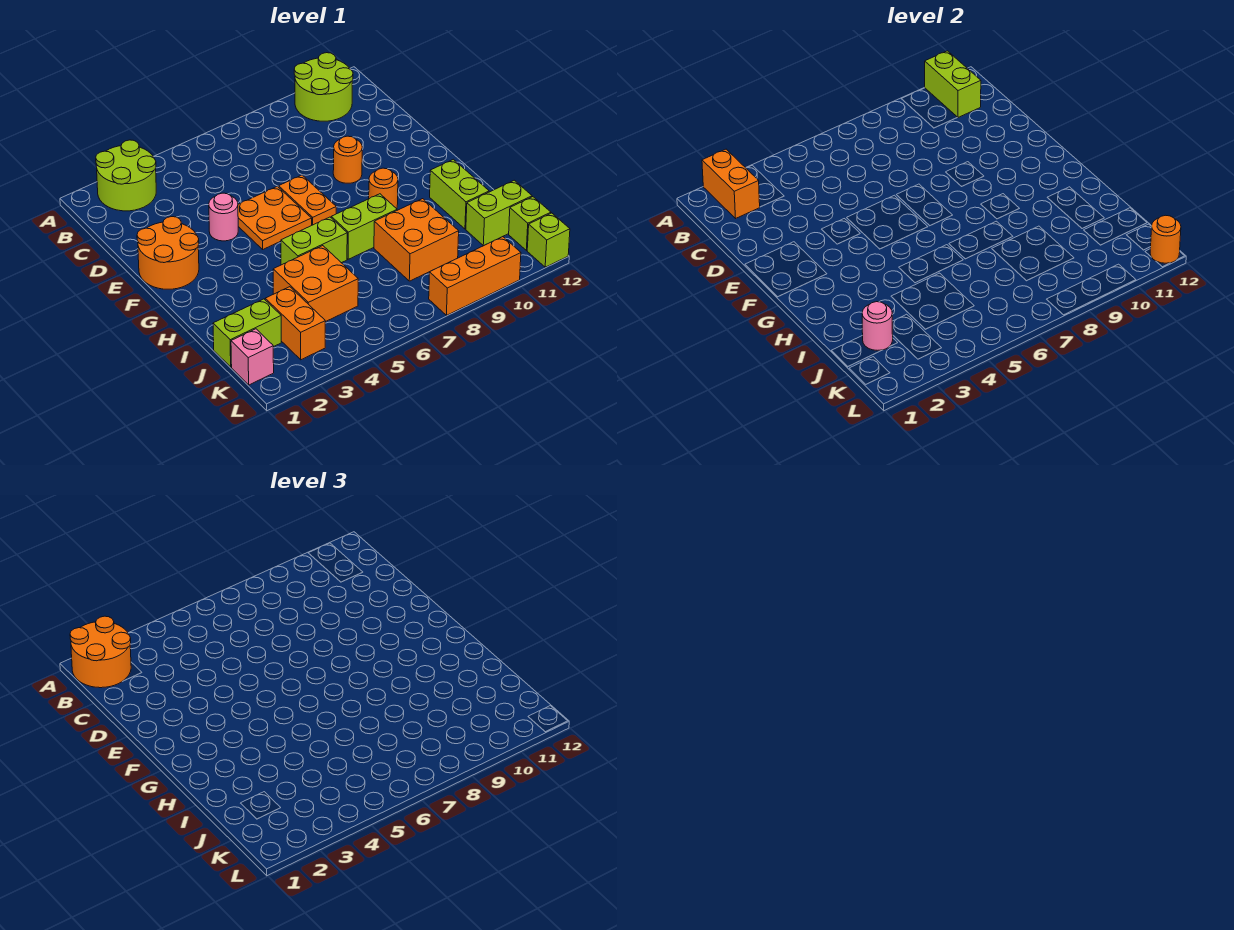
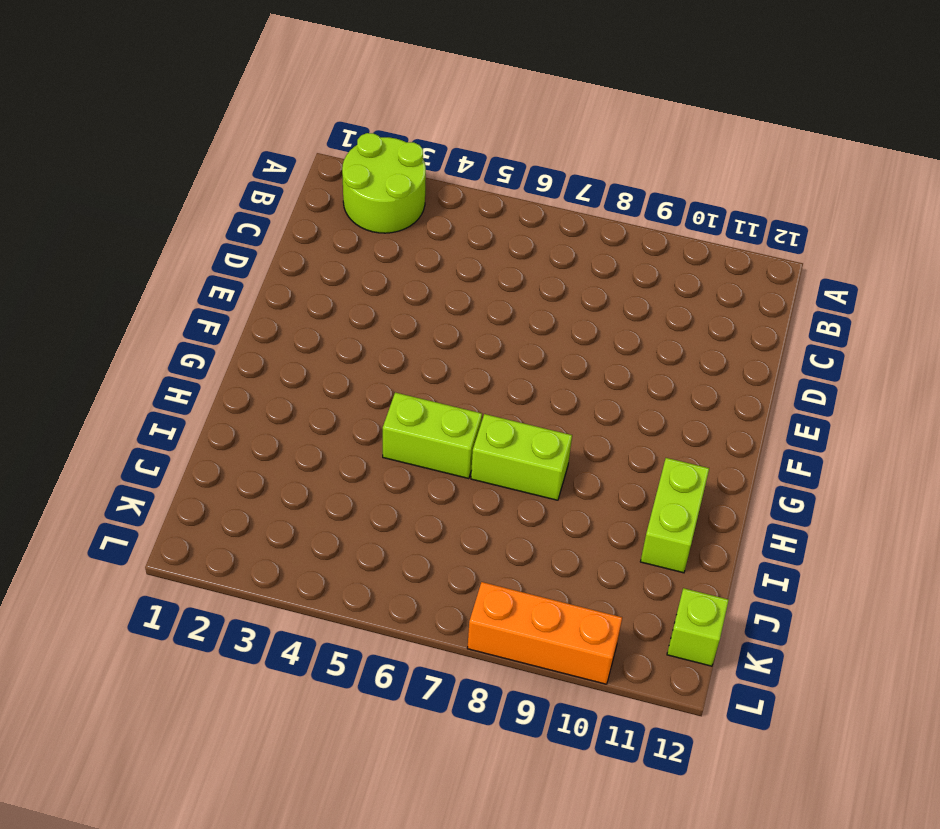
none -> lime round brick A10:B11 level 1
none -> orange round brick E1:F2 level 1
none -> pink round brick E4 level 1

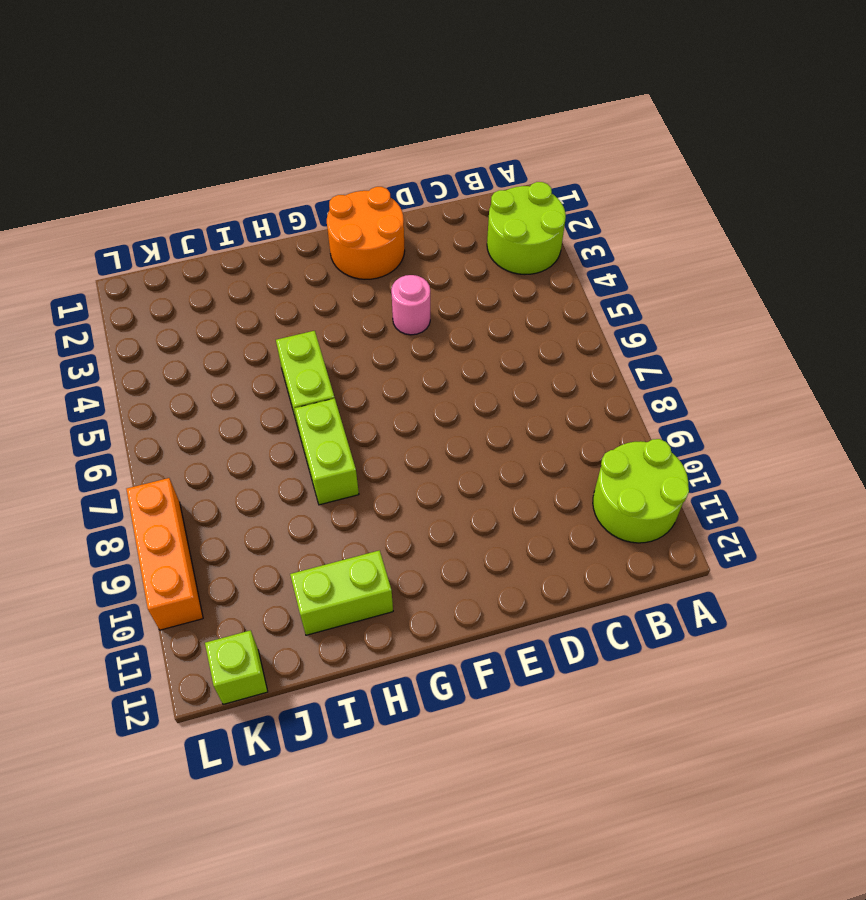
none -> orange plate E5:F6 level 1
none -> orange plate E7:F7 level 1
none -> orange round brick E9 level 1

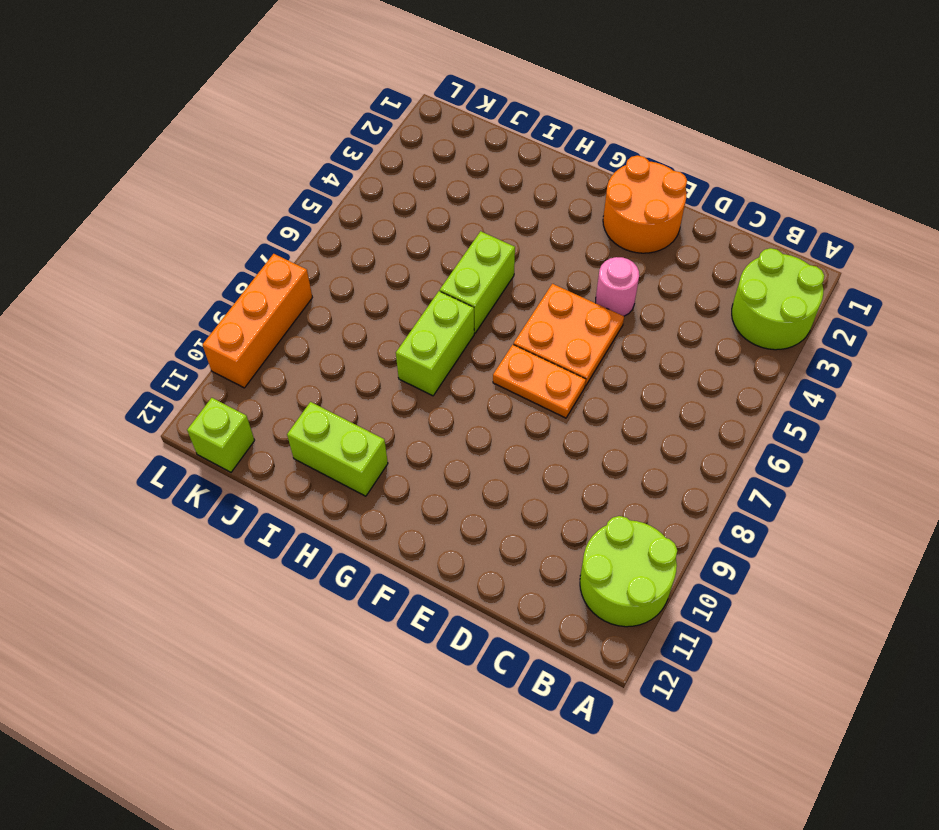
none -> orange round brick E9 level 1
none -> orange round brick G9 level 1
none -> orange brick I4:J5 level 1

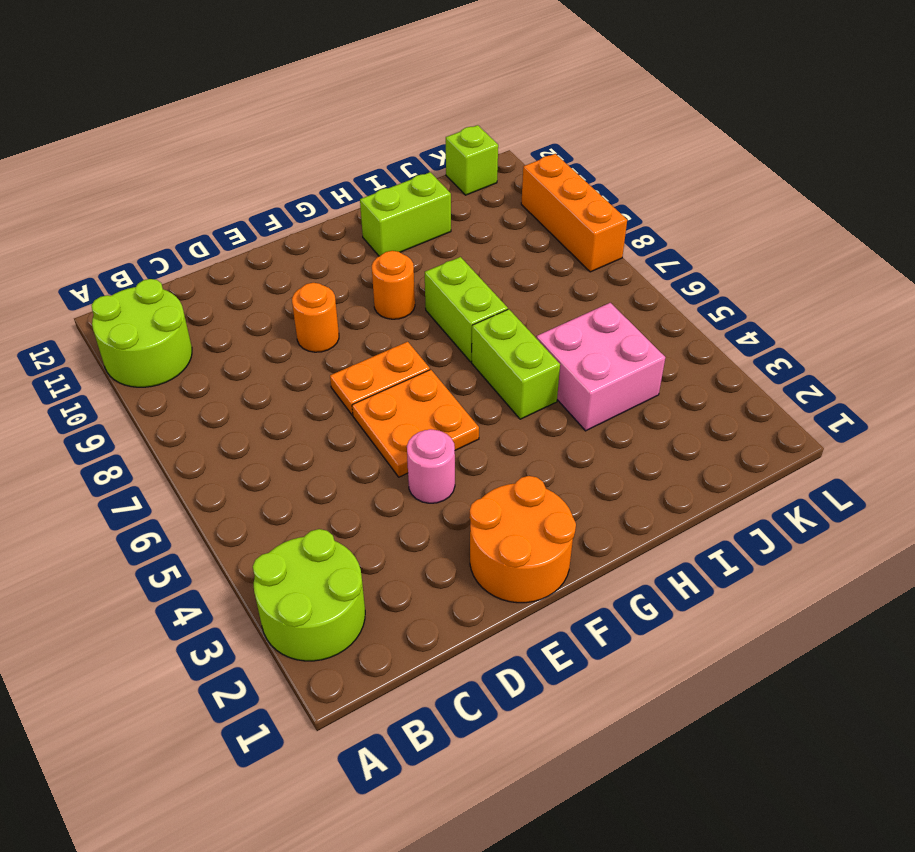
pink brick I4:J5 level 1 -> orange brick I4:J5 level 1
none -> orange brick I8:J9 level 1
none -> lime brick J1:J2 level 1
none -> orange brick J3:K3 level 1

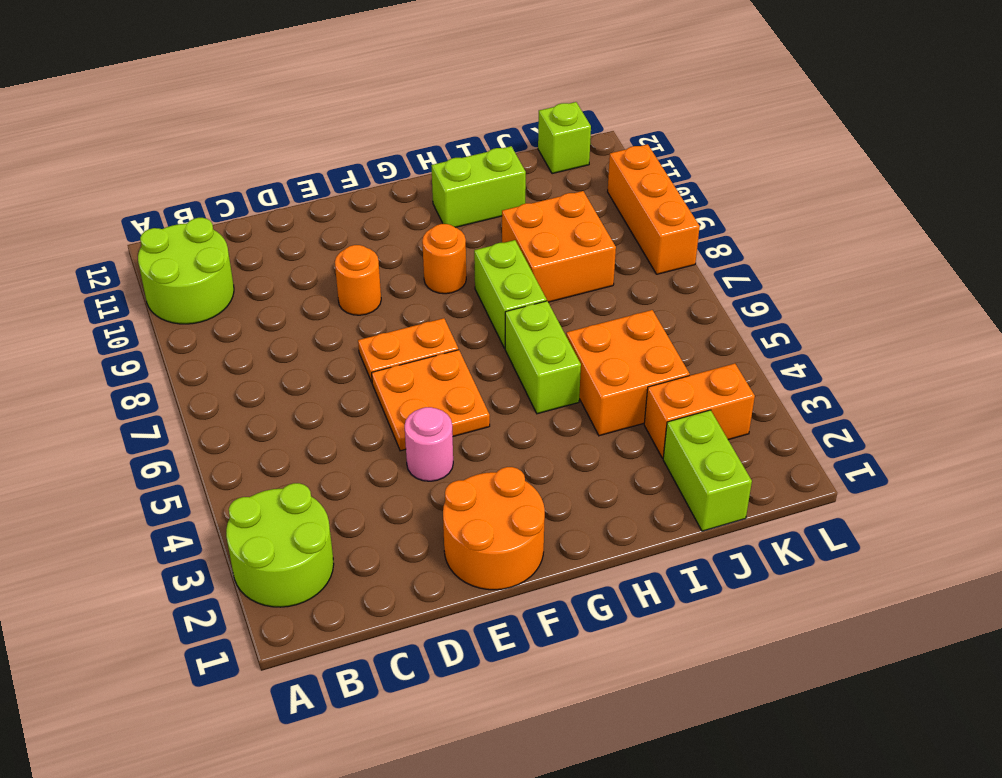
none -> lime brick J11:J12 level 1
none -> pink brick K1 level 1
none -> lime brick L12 level 1

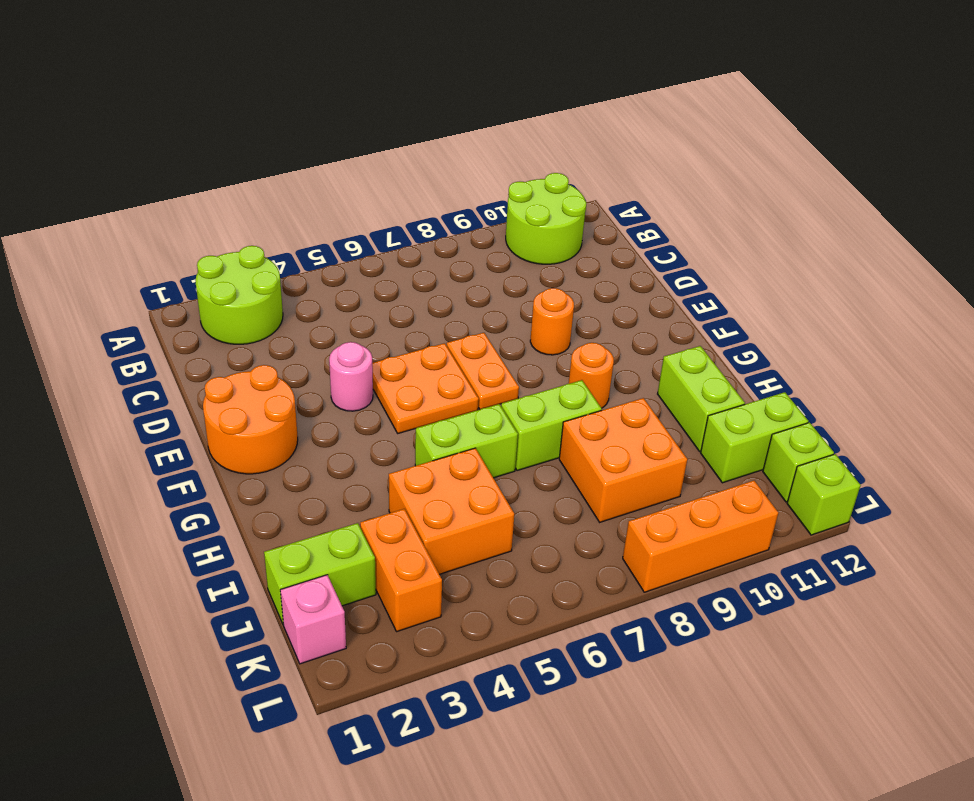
none -> orange brick A2:B2 level 2
none -> lime brick A11:B11 level 2
none -> pink round brick J2 level 2

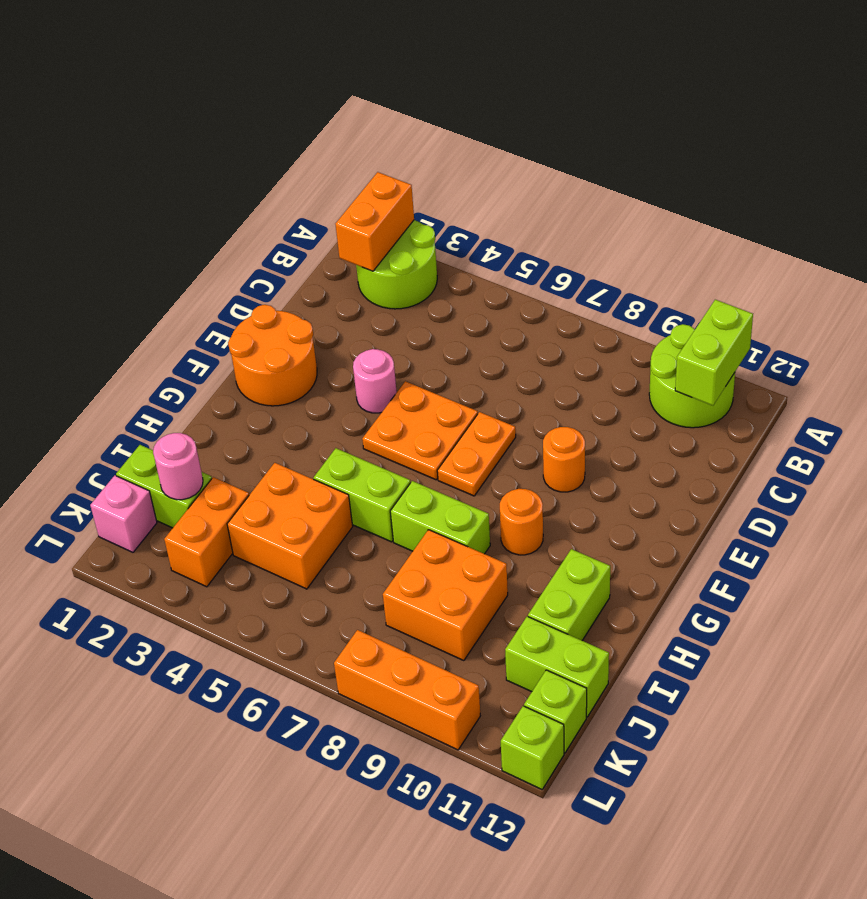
none -> orange round brick L12 level 2
none -> orange round brick A1:B2 level 3

